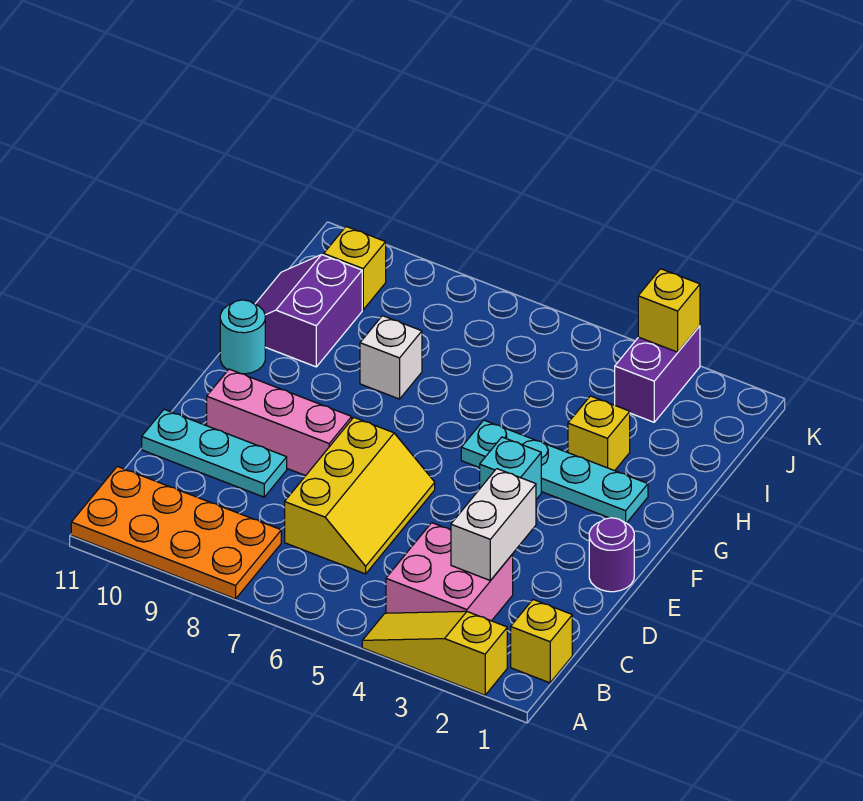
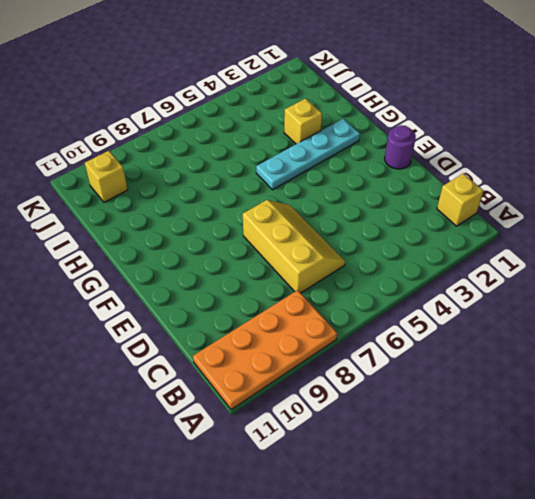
none -> yellow slope A2:A4 level 1 top 2
none -> pink brick B3:C4 level 1
none -> cyan plate D9:D11 level 1

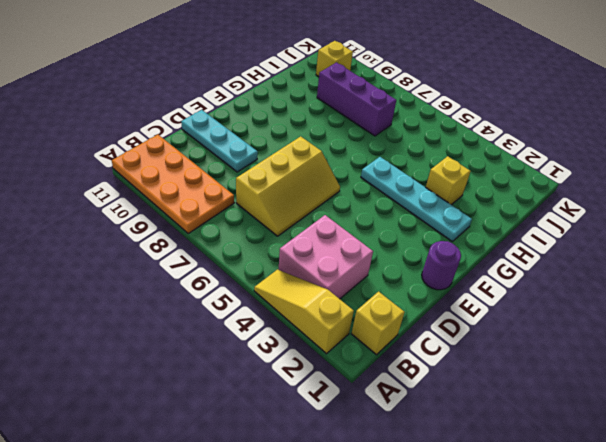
purple brick I7:I9 level 1 -> none
none -> pink brick E8:E10 level 1
none -> cyan brick F4 level 1
none -> cyan round brick G11 level 1

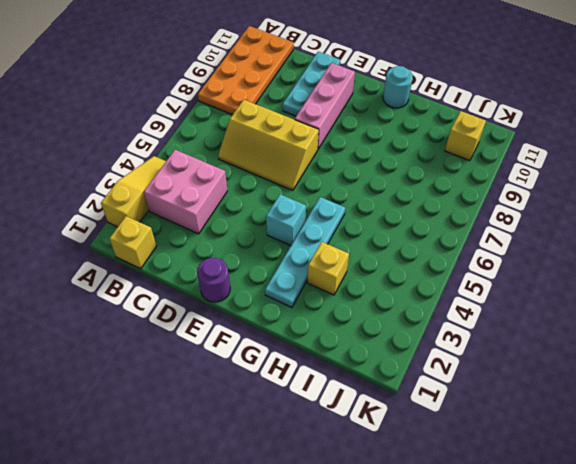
none -> white brick H8 level 1
none -> purple slope H10:I11 level 1 top 10
none -> purple brick J3:K3 level 1

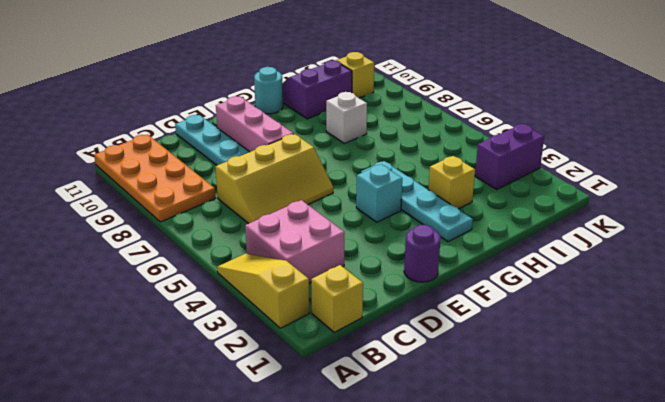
none -> white brick C3:D3 level 2
none -> yellow brick K3 level 2

